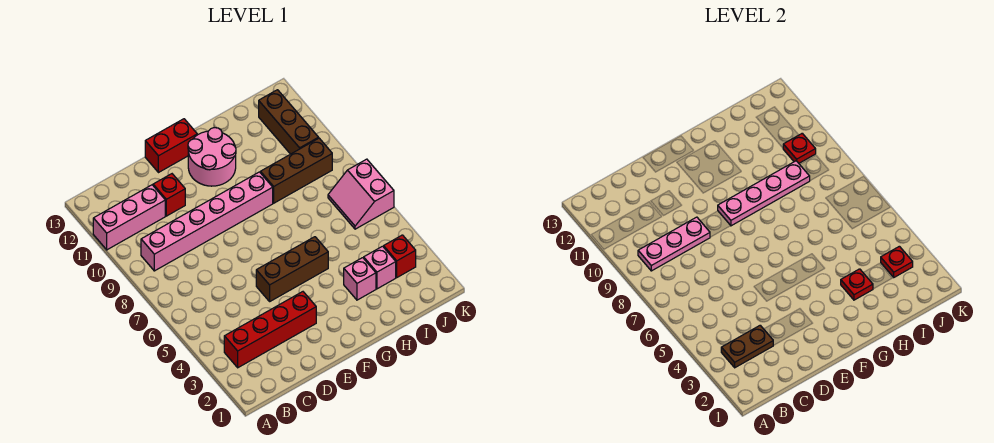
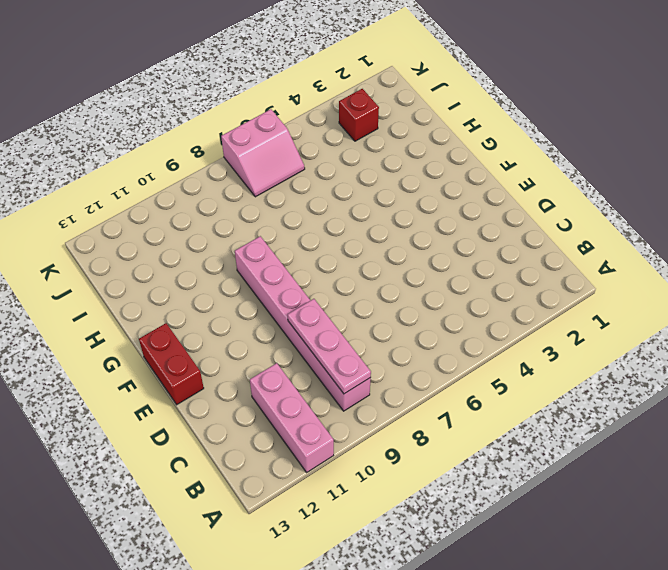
none -> red brick B3:E3 level 1
none -> red brick D11 level 1
none -> brown brick E5:G5 level 1

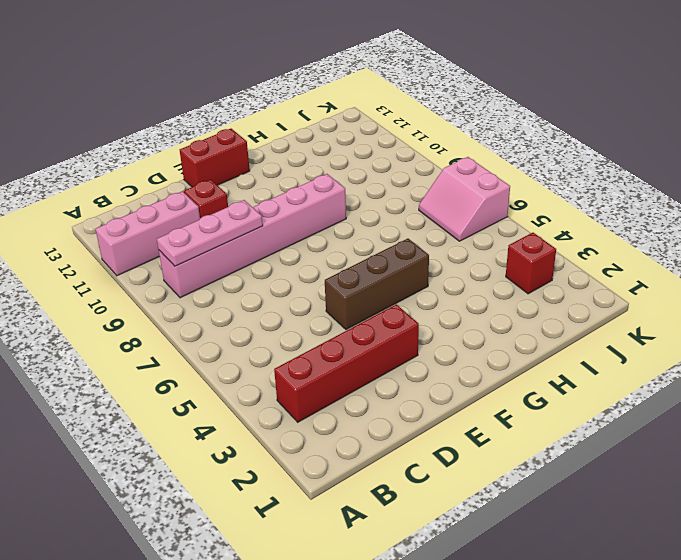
none -> pink round brick F11:G12 level 1
none -> pink brick H3 level 1
none -> brown brick H9:J9 level 1

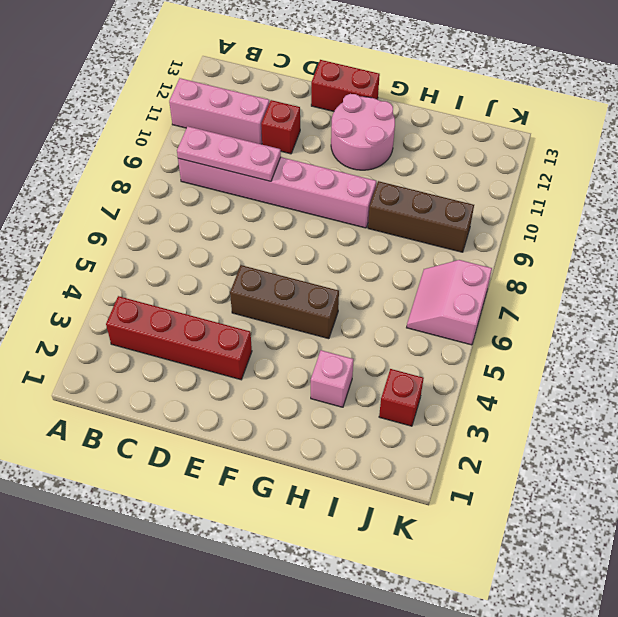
none -> pink brick I3 level 1
none -> brown brick J10:J12 level 1
none -> brown plate B3:C3 level 2

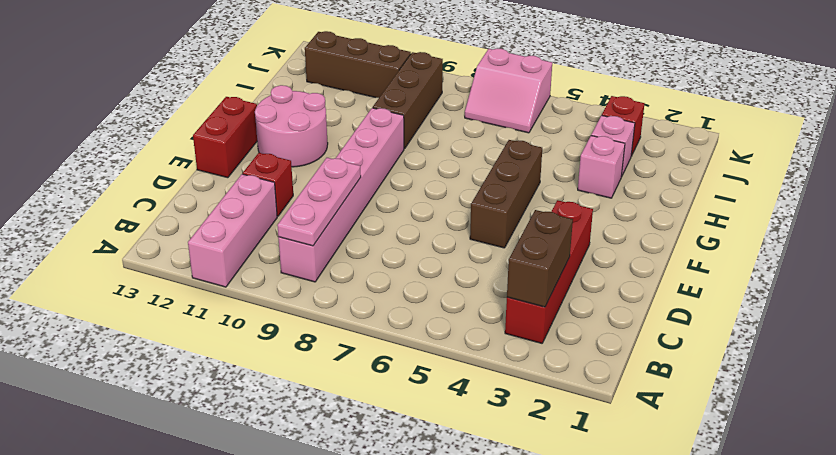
brown brick B3:C3 level 2 -> brown plate B3:C3 level 2
none -> pink plate F9:I9 level 2
none -> red plate H3 level 2
none -> red plate J3 level 2

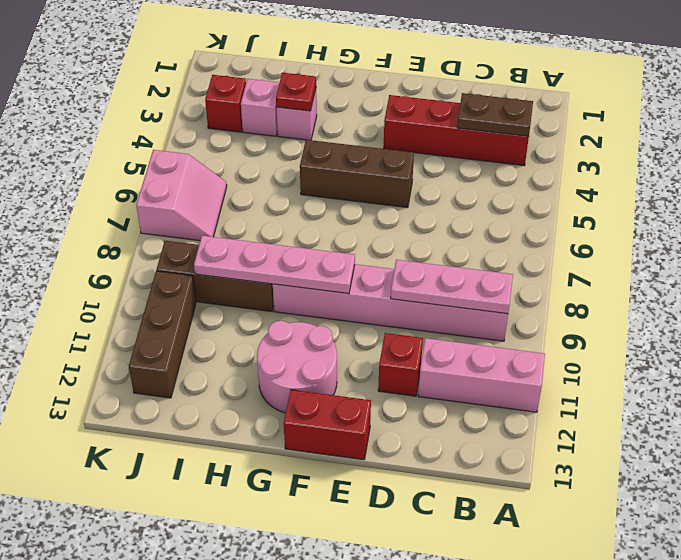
none -> red plate J3 level 2
none -> red plate J10 level 2

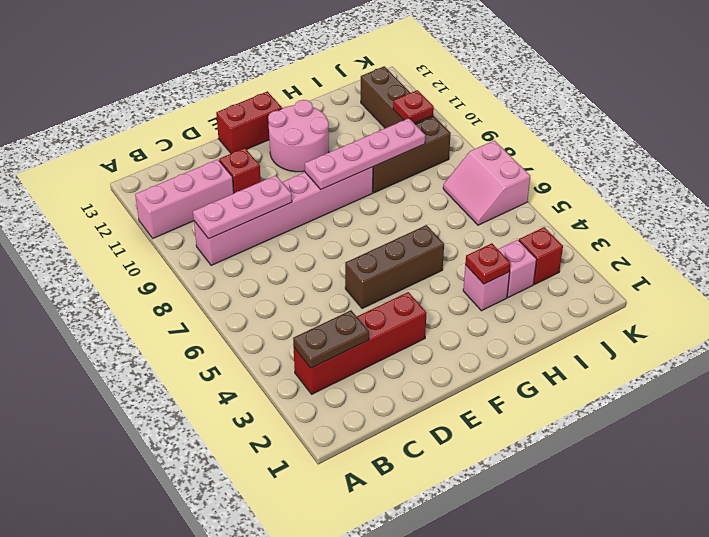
none -> red plate J3 level 2

